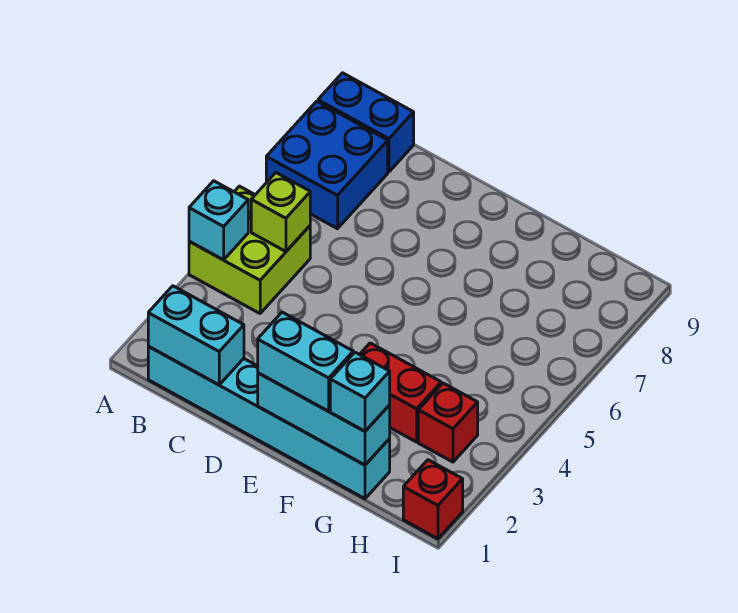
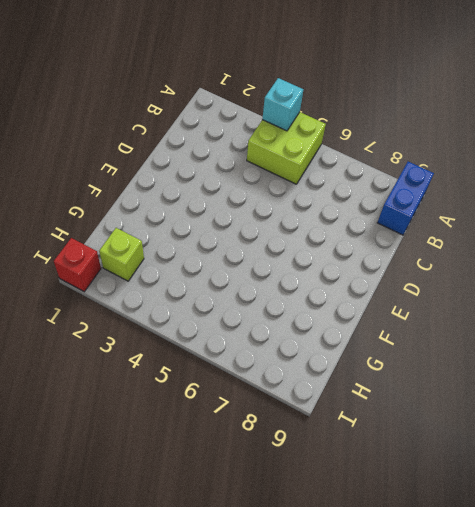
lime brick H2 level 1 -> lime brick B5 level 2
none -> blue brick A7:B8 level 1
none -> cyan brick B1:G1 level 1
none -> red brick F3:G3 level 1

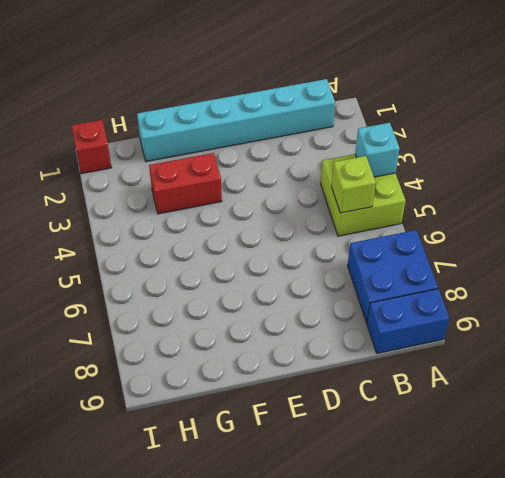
none -> red brick H3 level 1
none -> cyan brick B1:C1 level 2
none -> cyan brick E1:G1 level 2

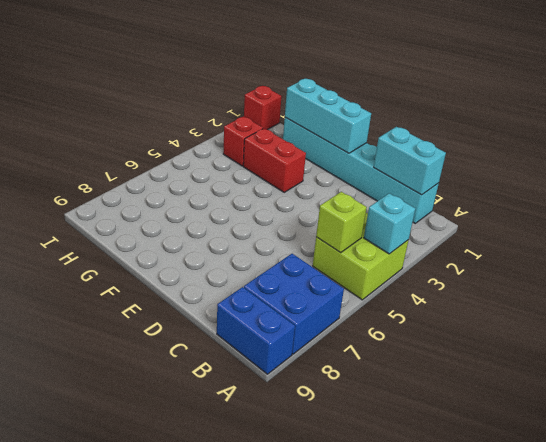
none -> cyan brick E1:F1 level 3
none -> cyan brick G1 level 3

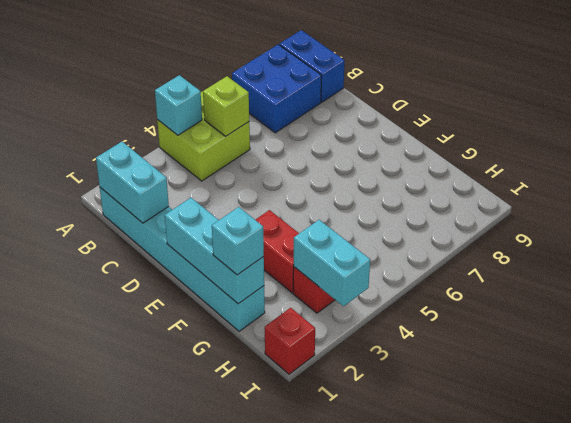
cyan brick H3:I3 level 2 -> cyan brick E1:F1 level 3

